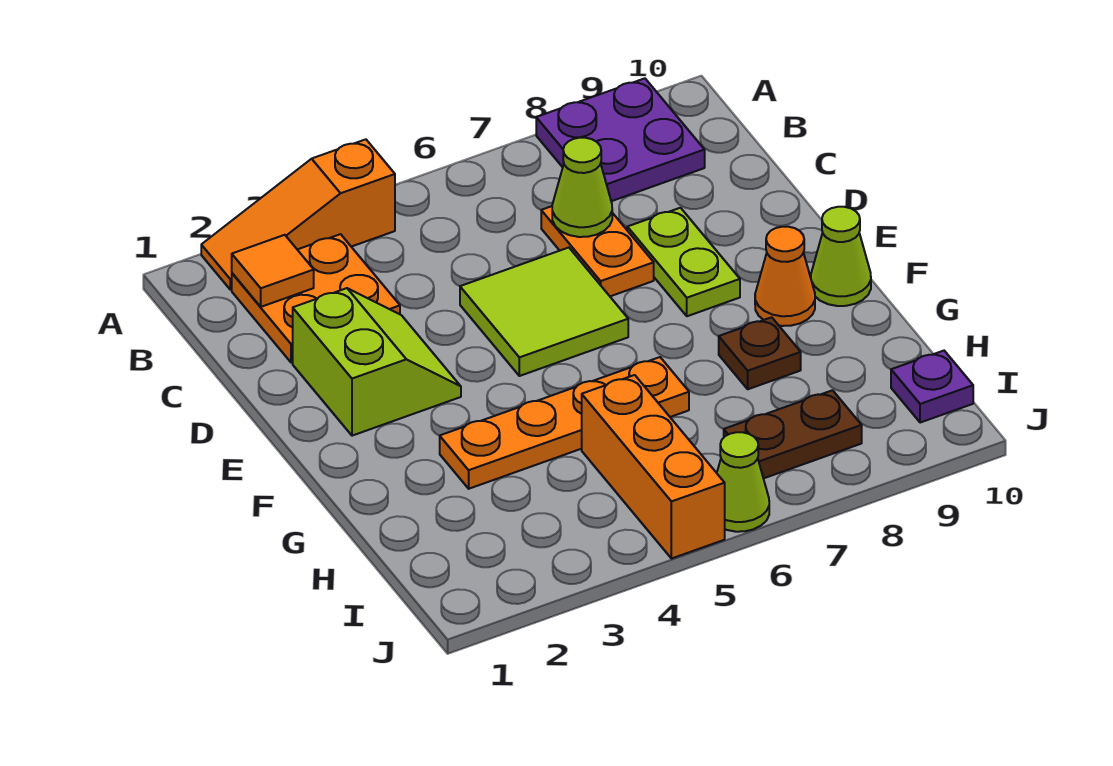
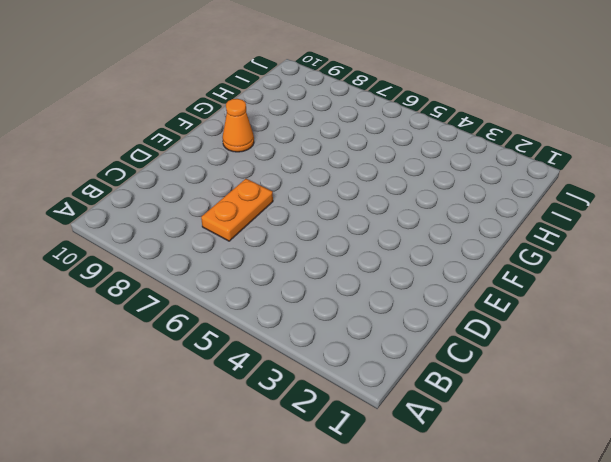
none -> orange slope A2:A4 level 1 top 4
none -> purple plate A8:B9 level 1
none -> orange plate B2:C3 level 1

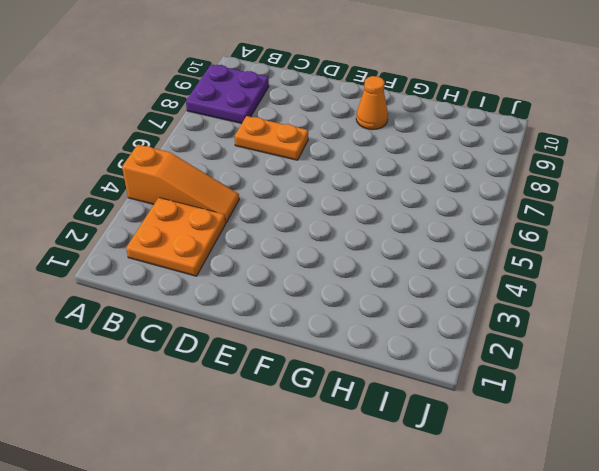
orange slope A4:C4 level 1 top A -> orange slope A2:A4 level 1 top 4
none -> lime slope D2:E3 level 1 top 2
none -> lime tile D5:E6 level 1
none -> lime plate D8:E8 level 1

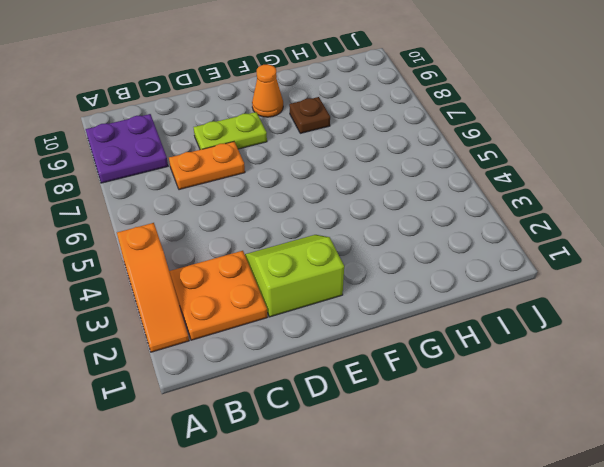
none -> lime tile D5:E6 level 1
none -> lime cone F10 level 1
none -> orange plate G3:G6 level 1

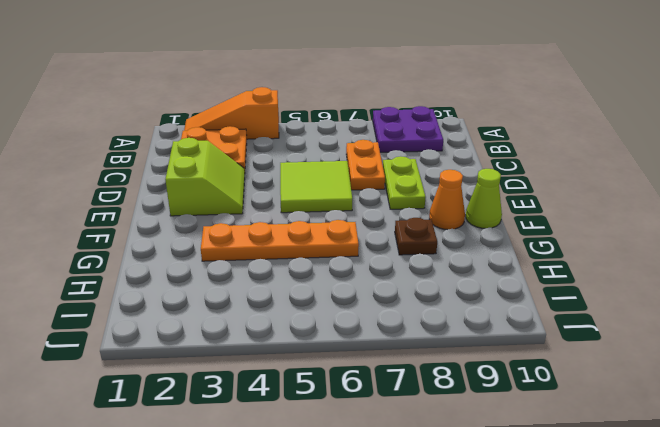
none -> orange brick H5:J5 level 1
none -> brown plate I7:I8 level 1
none -> purple plate I10 level 1

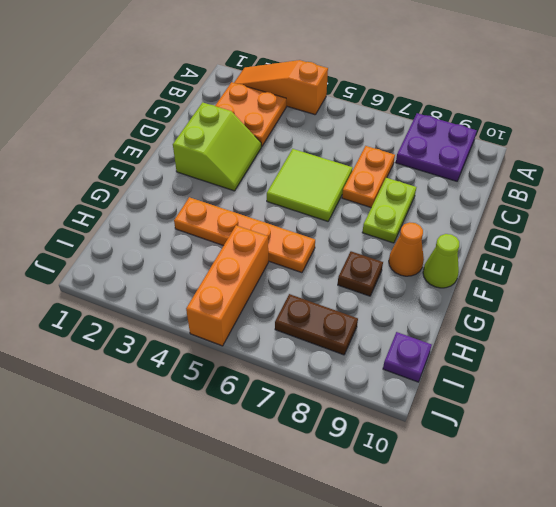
none -> lime cone J6 level 1
none -> orange tile B2 level 2
none -> lime cone C7 level 2

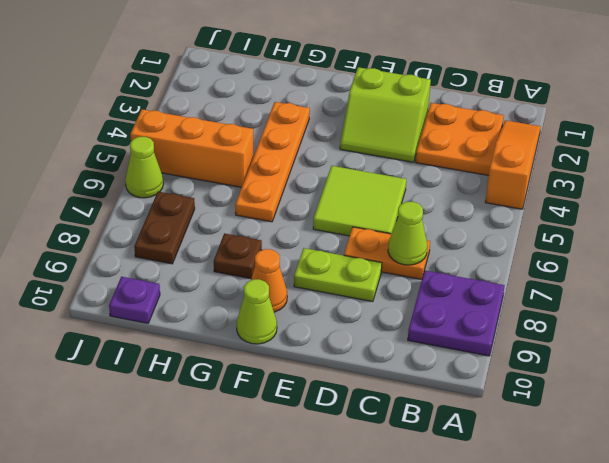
none -> orange tile B2 level 2

